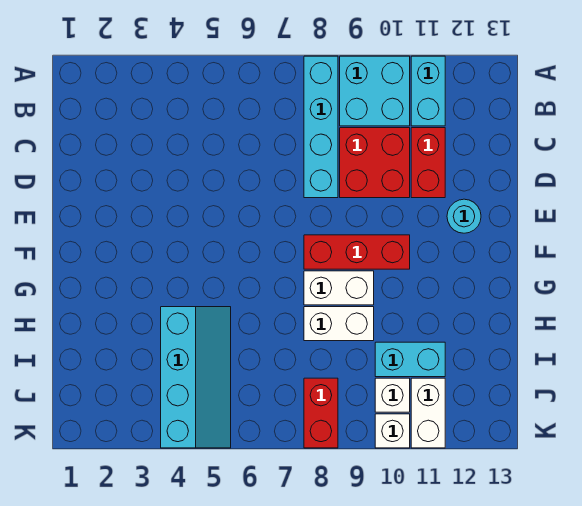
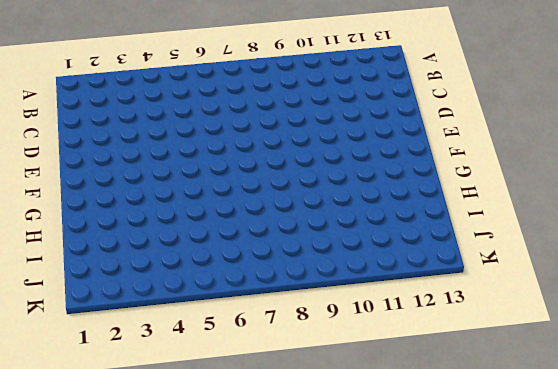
none -> cyan brick A8:D8 level 1
none -> cyan brick A9:B10 level 1
none -> cyan brick A11:B11 level 1

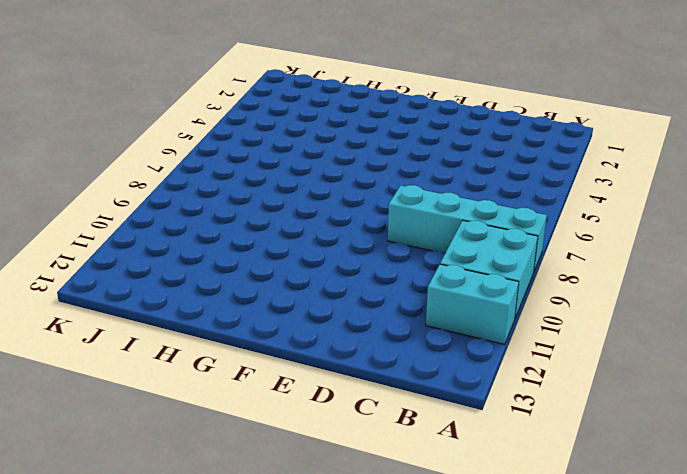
none -> red brick C9:D10 level 1
none -> red brick C11:D11 level 1
none -> cyan round brick E12 level 1

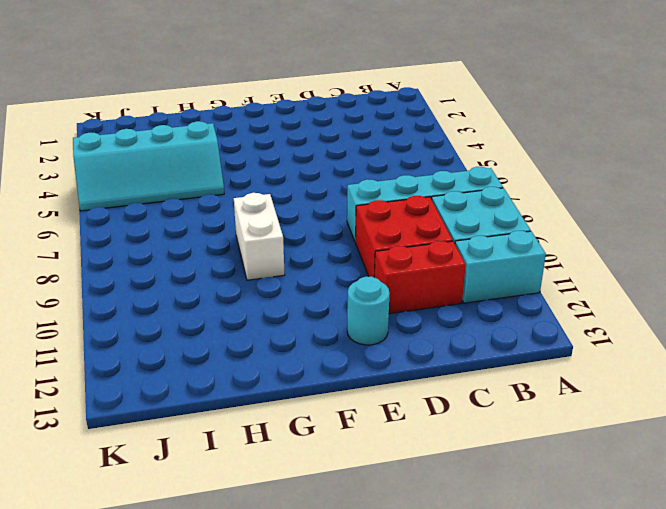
none -> red brick F8:F10 level 1
none -> white brick H8:H9 level 1
none -> cyan brick I10:I11 level 1

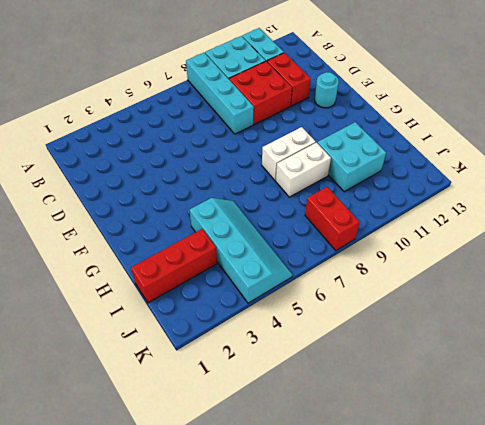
cyan brick H10:I11 level 1 -> cyan brick I10:I11 level 1
red brick I1:I3 level 1 -> red brick F8:F10 level 1
none -> white brick J10 level 1
none -> white brick J11:K11 level 1
none -> white brick K10 level 1

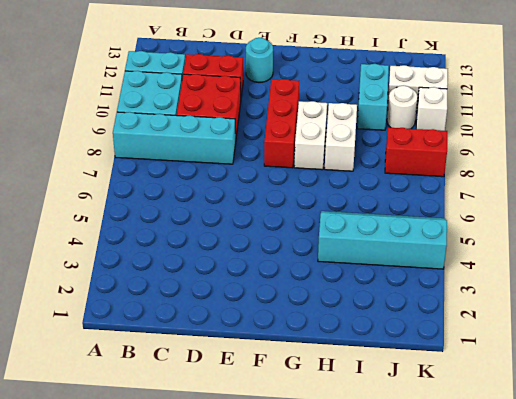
white round brick J10 level 1 -> white brick J10 level 1

